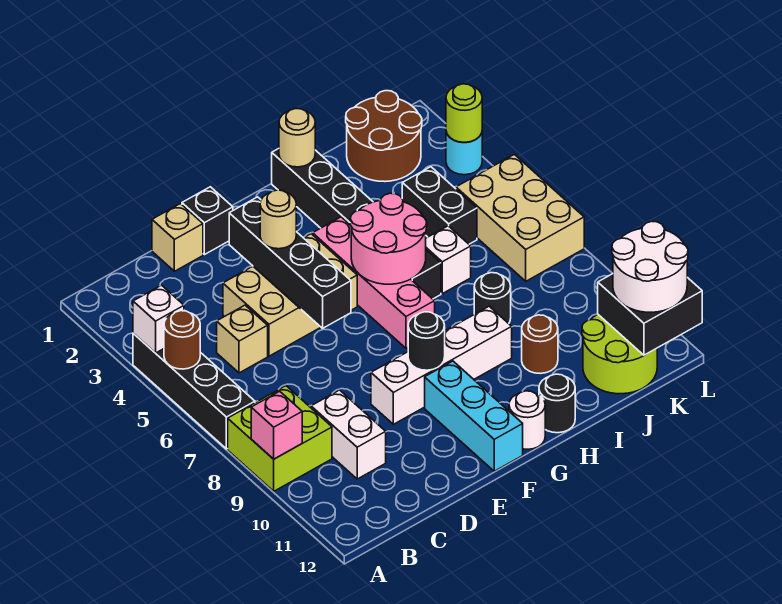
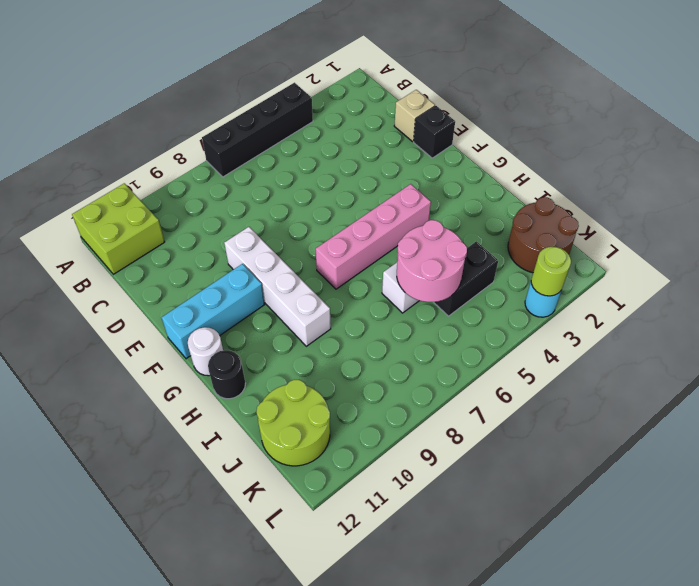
lime brick A11:B12 level 1 -> lime brick A8:B9 level 1
pink round brick I5:J6 level 2 -> pink round brick G5:H6 level 2
none -> tan brick C5 level 1
none -> white brick C9:C10 level 1
none -> tan brick D4:F5 level 1
none -> black brick H1:H6 level 1

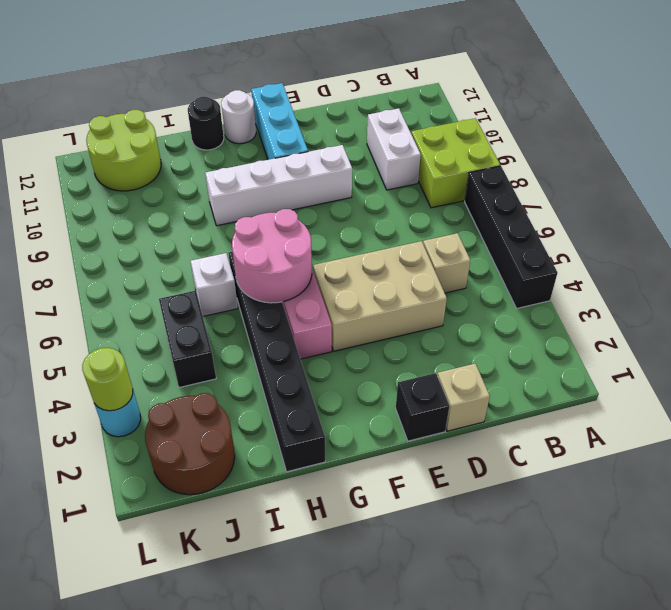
none -> black round brick I8 level 1
none -> brown round brick I10 level 1
none -> tan brick K5:L7 level 1
none -> white brick A4 level 2

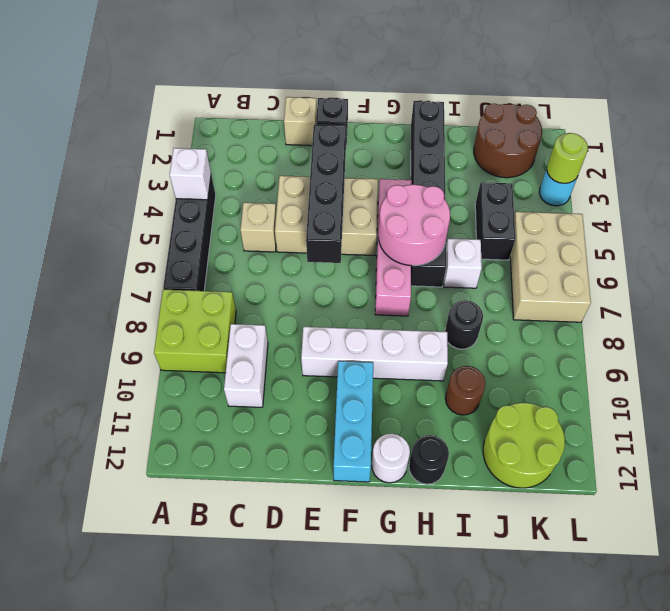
none -> brown round brick A5 level 2
none -> pink brick A9 level 2
none -> black round brick F9 level 2
none -> tan round brick H1 level 2

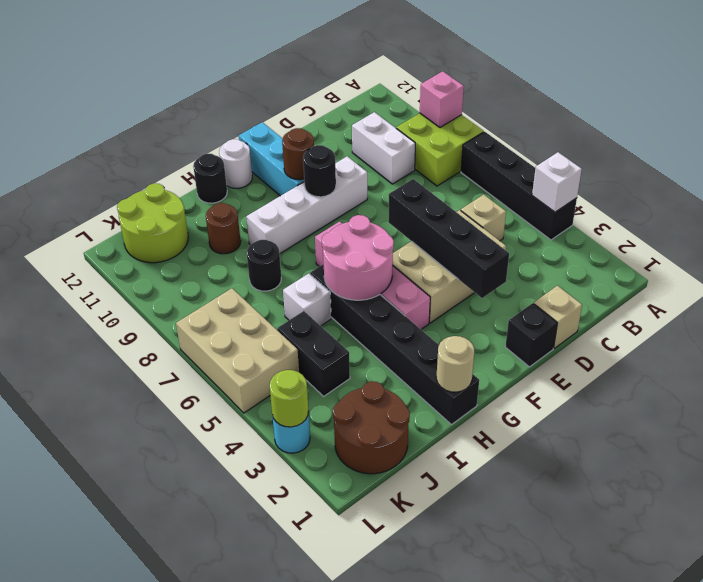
brown round brick F10 level 2 -> brown round brick A5 level 2
none -> black brick K11:L12 level 2
none -> tan round brick E4 level 3
none -> white round brick K11:L12 level 3

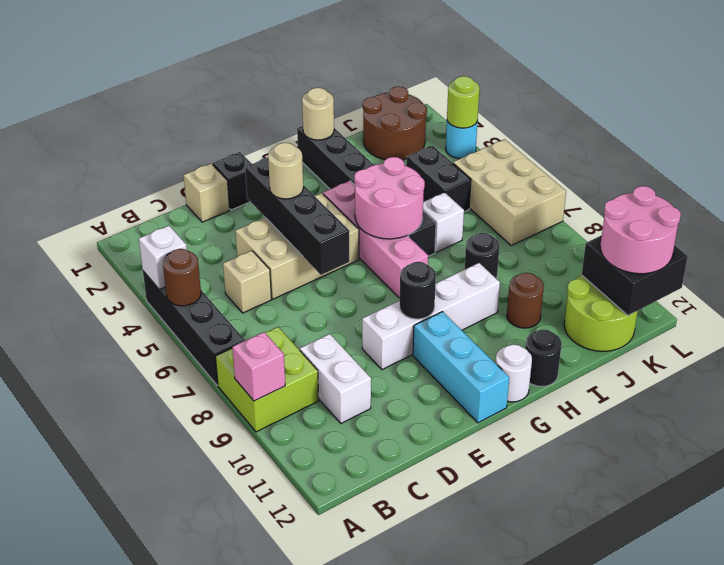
pink round brick K11:L12 level 3 -> white round brick K11:L12 level 3

